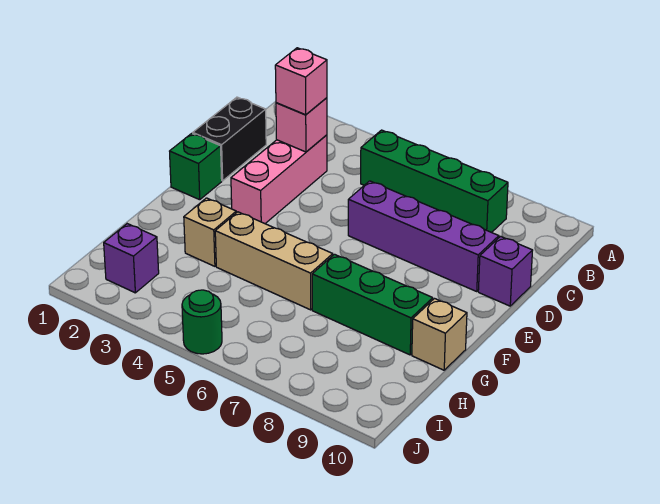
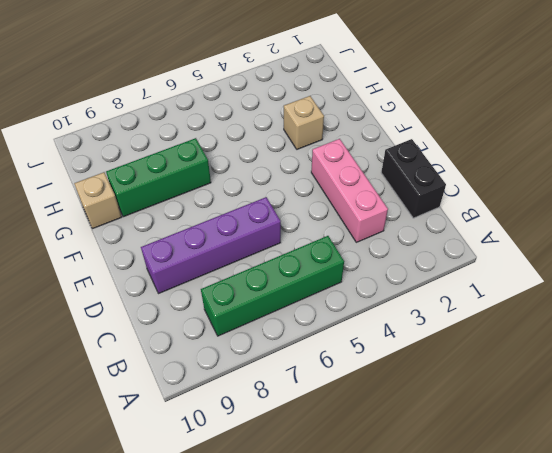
none -> purple brick D10 level 1
none -> green brick E1 level 1
none -> tan brick G4:G6 level 1

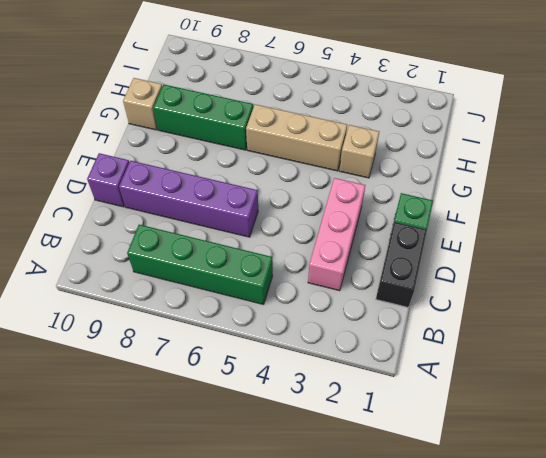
none -> purple brick I2 level 1
none -> green round brick J5 level 1
none -> pink brick C3 level 2

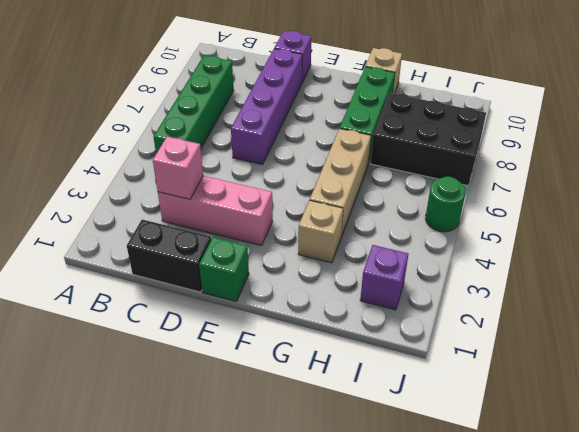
black brick H7:J8 level 1 -> none
none -> pink brick C3 level 3

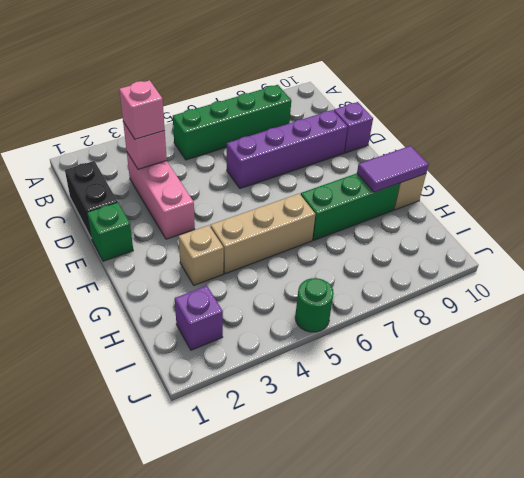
purple tile G9:G10 level 2 -> none

